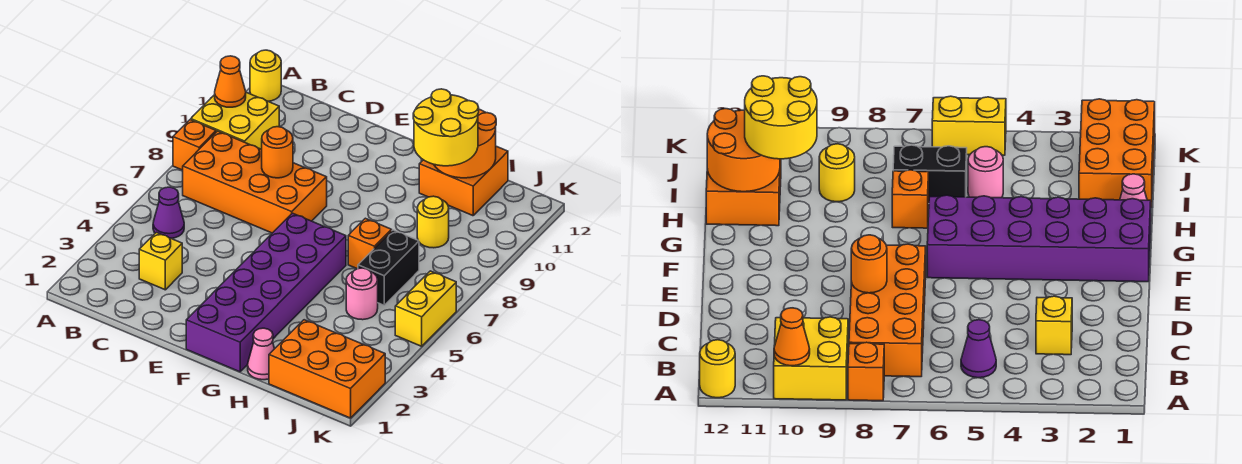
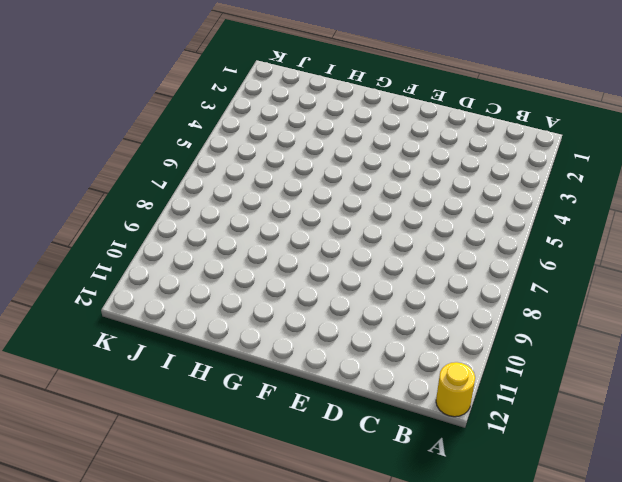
none -> orange brick A8 level 1
none -> yellow brick A9:B10 level 1
none -> purple cone B5 level 1

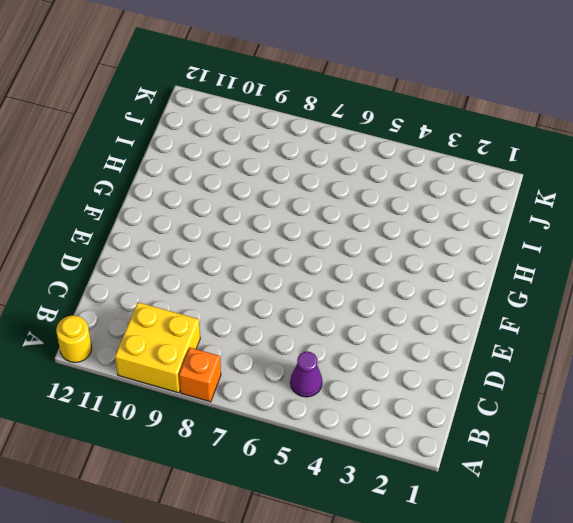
none -> orange brick B7:E8 level 1
none -> yellow brick C3 level 1
none -> purple brick F1:G6 level 1

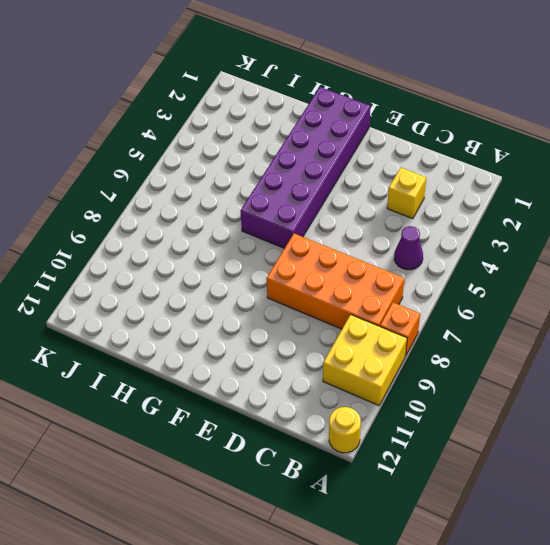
none -> pink cone H1 level 1
none -> orange brick H7 level 1
none -> orange brick H11:I12 level 1

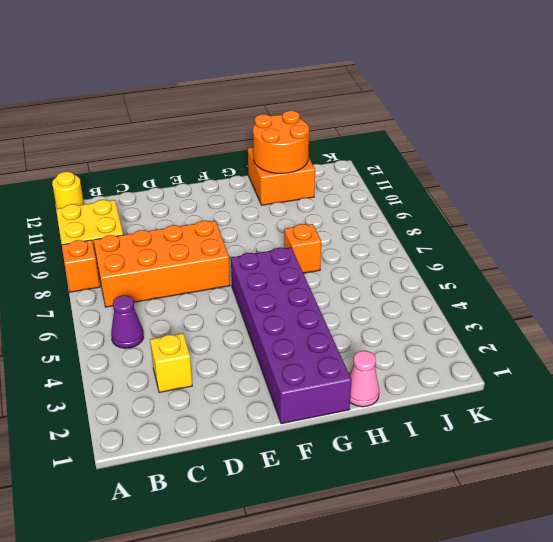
none -> orange brick I1:K2 level 1
none -> pink round brick I5 level 1
none -> black brick I6:I7 level 1

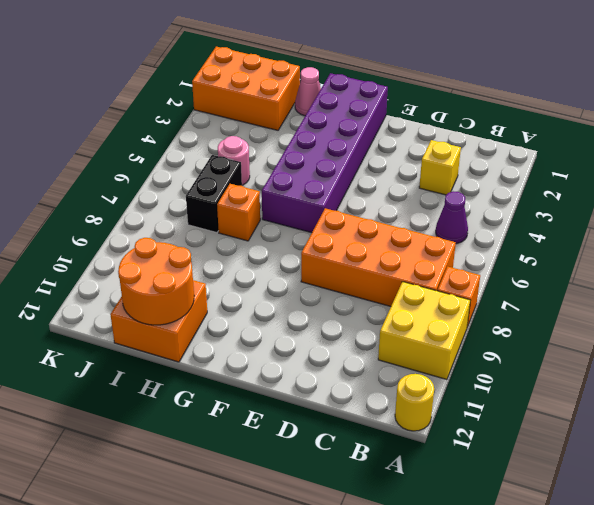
none -> yellow round brick I9 level 1
none -> yellow brick K5:K6 level 1
none -> orange cone A10 level 2

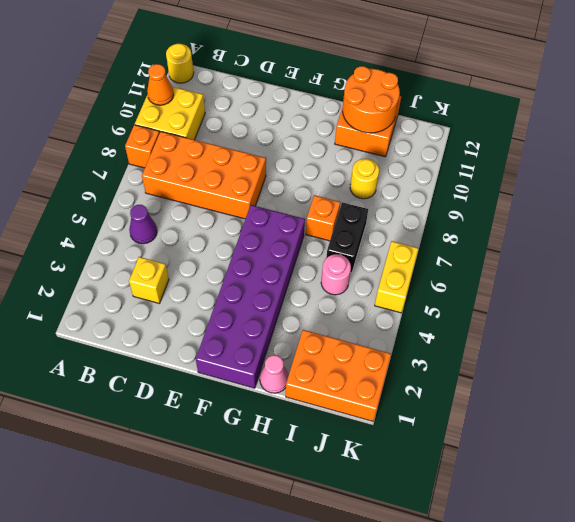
none -> orange round brick D8 level 2
none -> yellow round brick H10:I11 level 3

